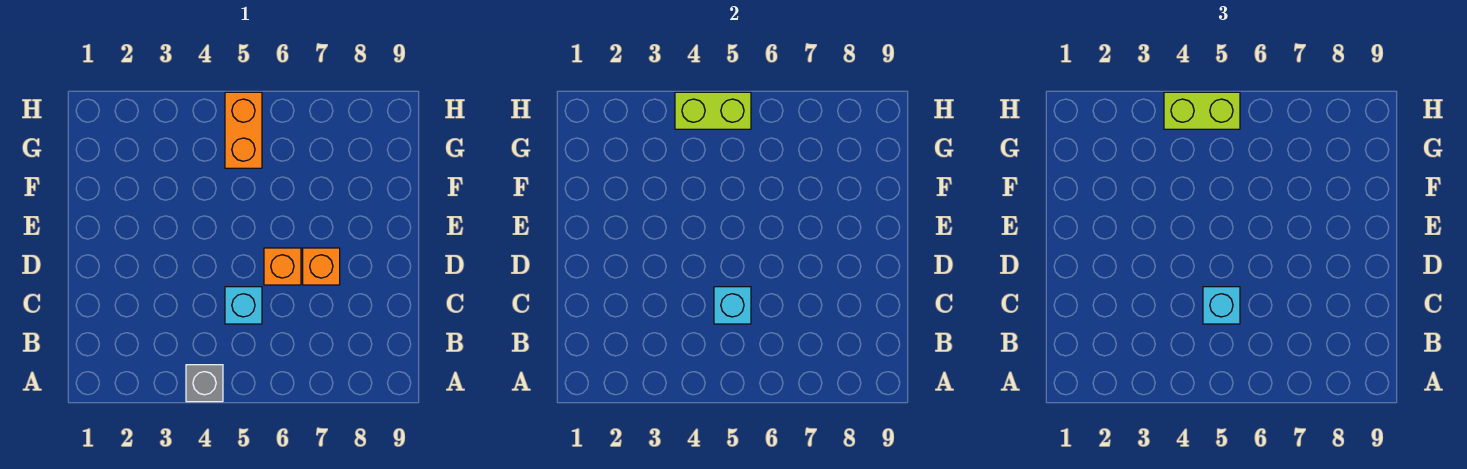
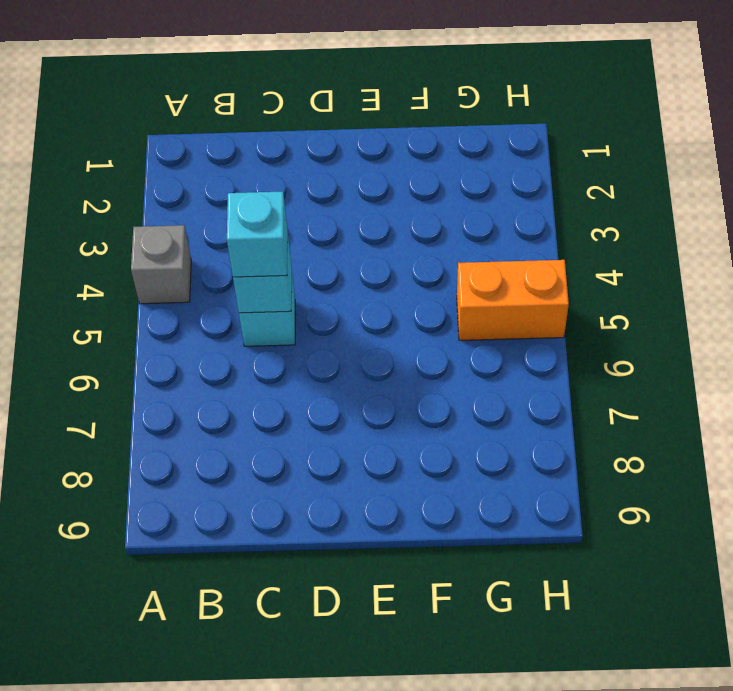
none -> orange brick D6 level 1
none -> orange brick D7 level 1

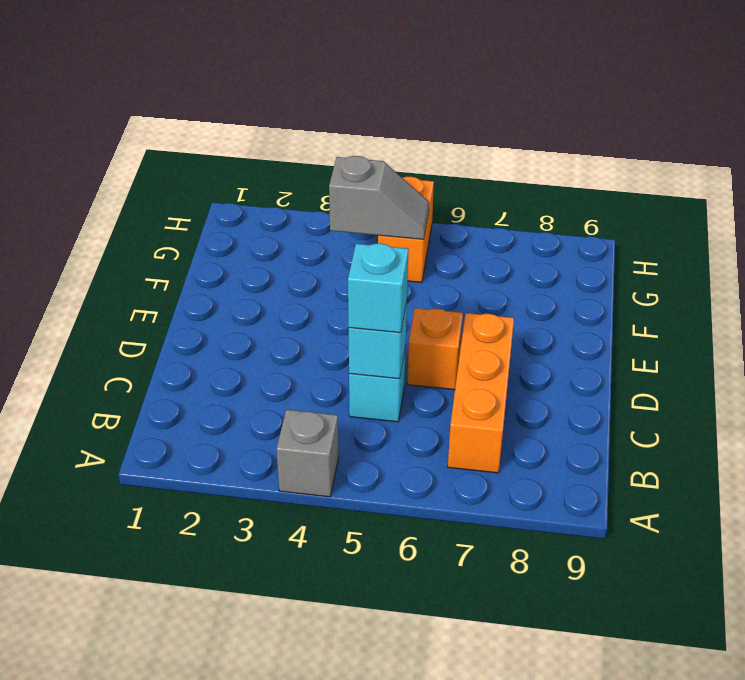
orange brick B7:D7 level 1 -> orange brick D7 level 1
grey slope G4:G5 level 2 top 4 -> none
none -> lime brick H4:H5 level 2
none -> lime brick H4:H5 level 3

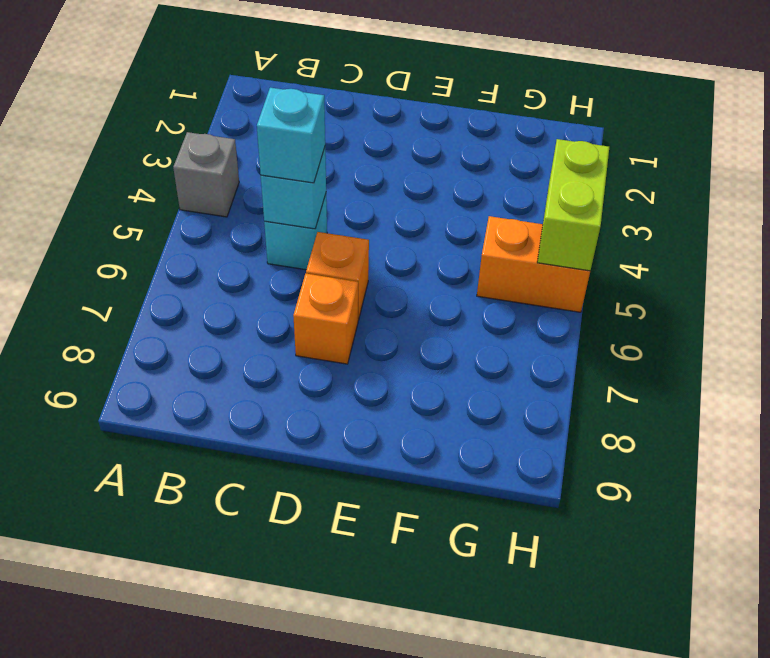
none -> lime brick H4:H5 level 3

